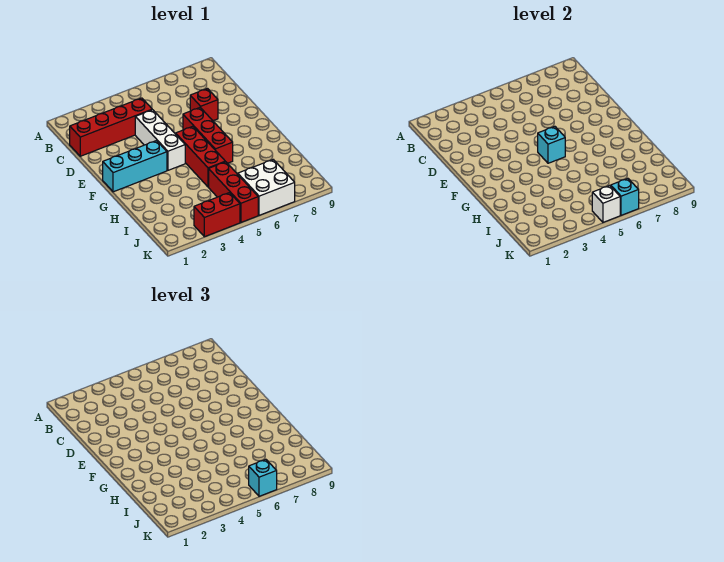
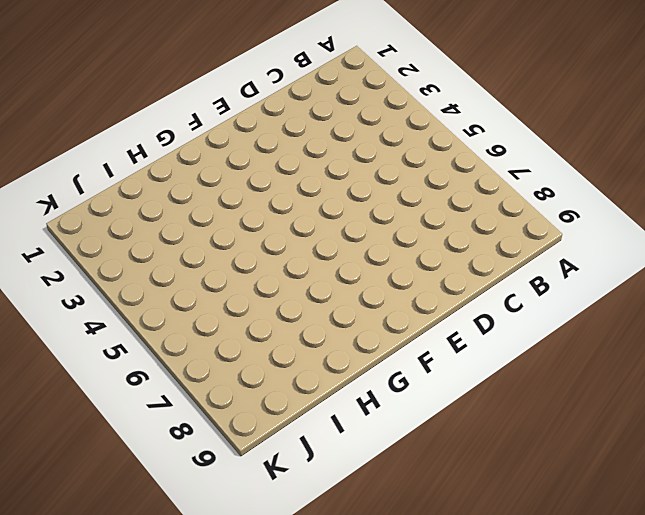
none -> red brick C1:C4 level 1
none -> white brick D4:F4 level 1
none -> red brick D7 level 1

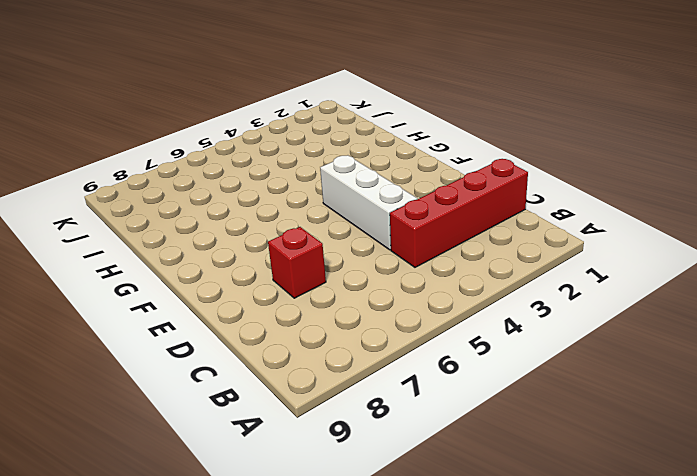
none -> red brick E6:G6 level 1
none -> cyan brick F1:F3 level 1
none -> red brick F5:H5 level 1

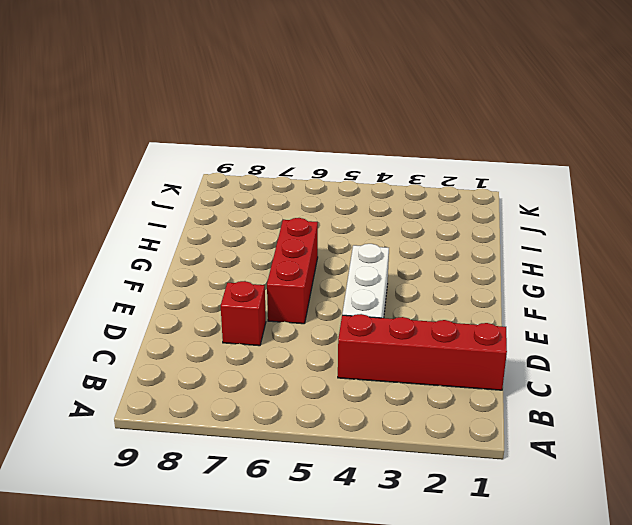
none -> cyan brick F1:F3 level 1
none -> red brick F5:H5 level 1
none -> red brick I5:K5 level 1

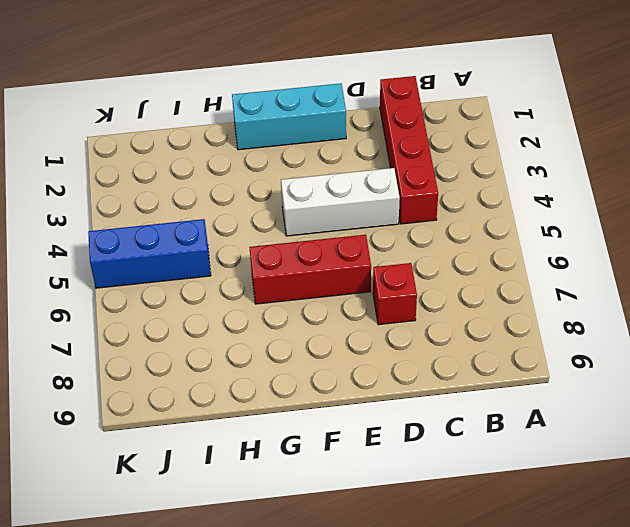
cyan brick E1:G1 level 1 -> cyan brick F1:F3 level 1
blue brick I5:K5 level 1 -> red brick I5:K5 level 1
none -> red brick F5:H5 level 1
none -> white brick J6:K7 level 1
none -> red brick K3:K4 level 1

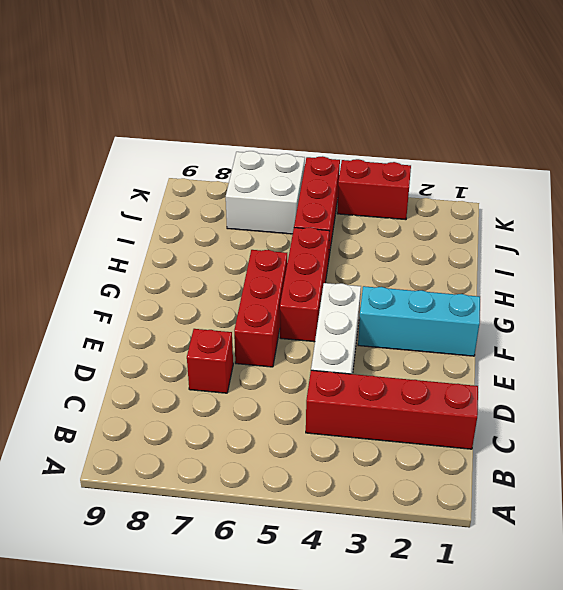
none -> cyan brick F5 level 2
none -> white brick K5 level 2
none -> cyan brick K6 level 2

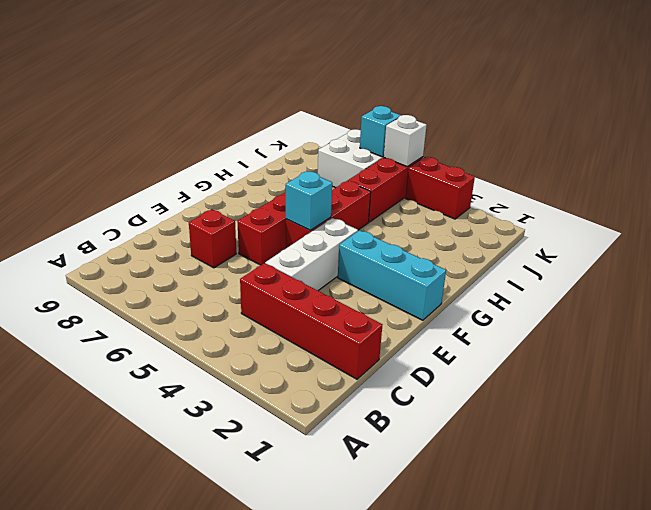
none -> cyan brick K6 level 3

